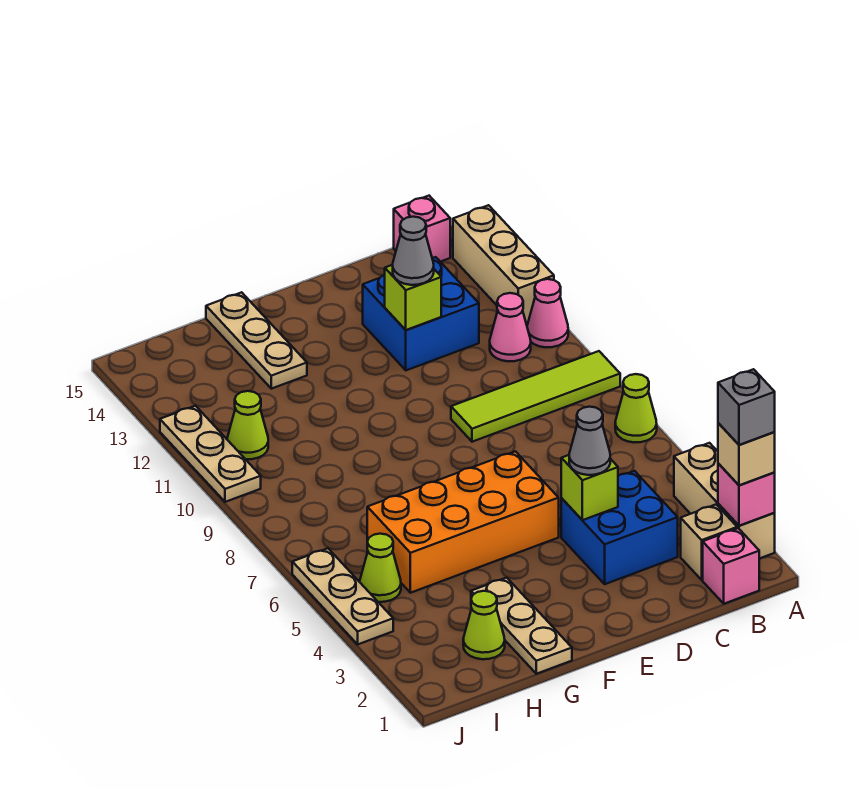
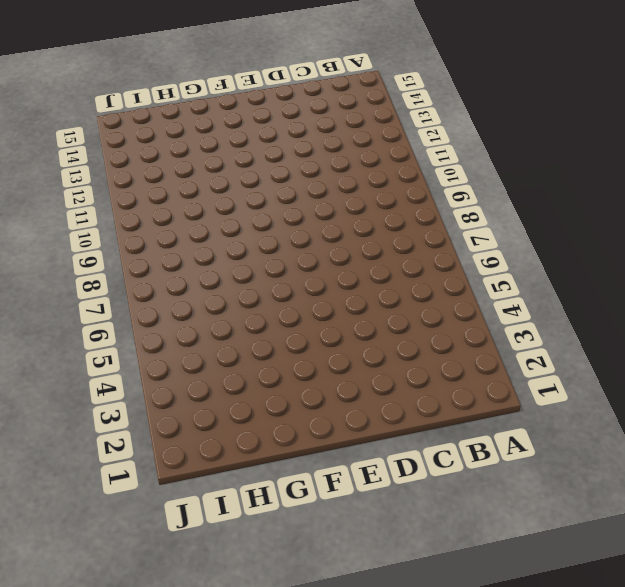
none -> tan brick A2:A4 level 1
none -> lime cone A7 level 1
none -> lime tile A9:D9 level 1

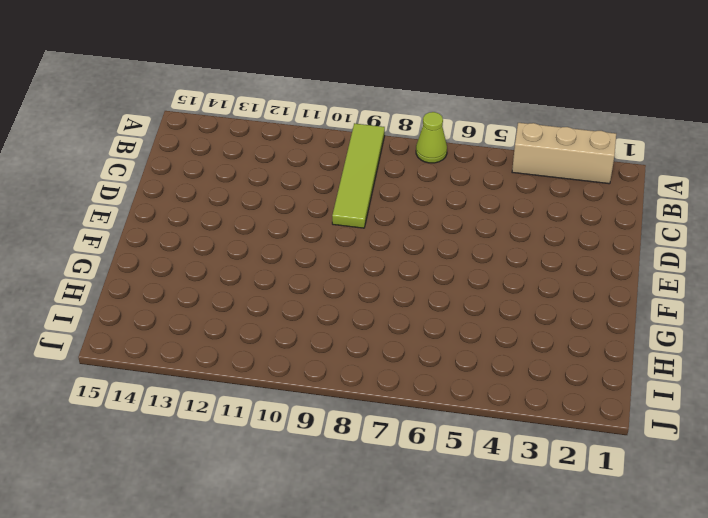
none -> pink cone A11 level 1
none -> tan brick A12:A14 level 1
none -> pink brick B1 level 1

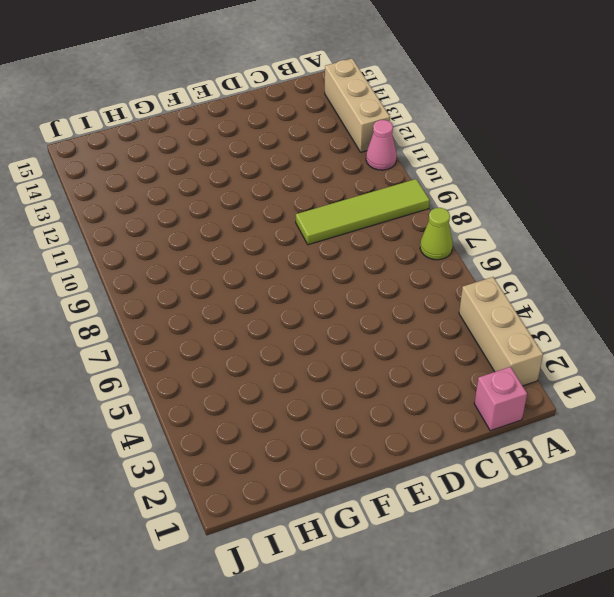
none -> tan brick B2 level 1
none -> pink cone B11 level 1
none -> pink brick B15 level 1

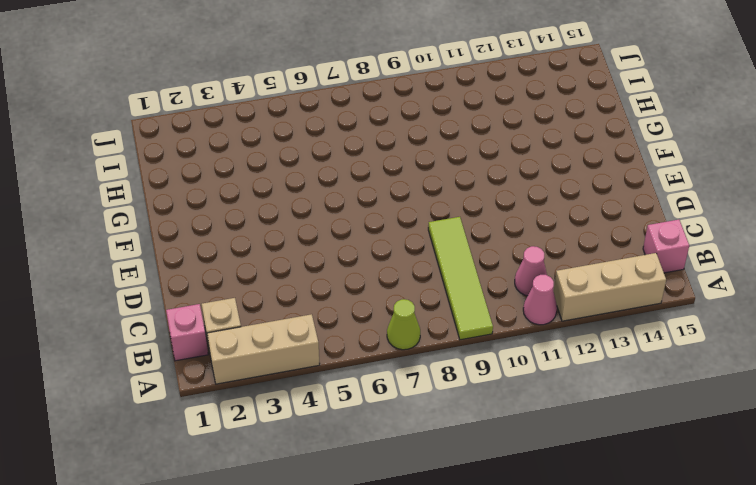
none -> blue brick C3:D4 level 1
none -> blue brick C12:D13 level 1
none -> orange brick E5:H6 level 1

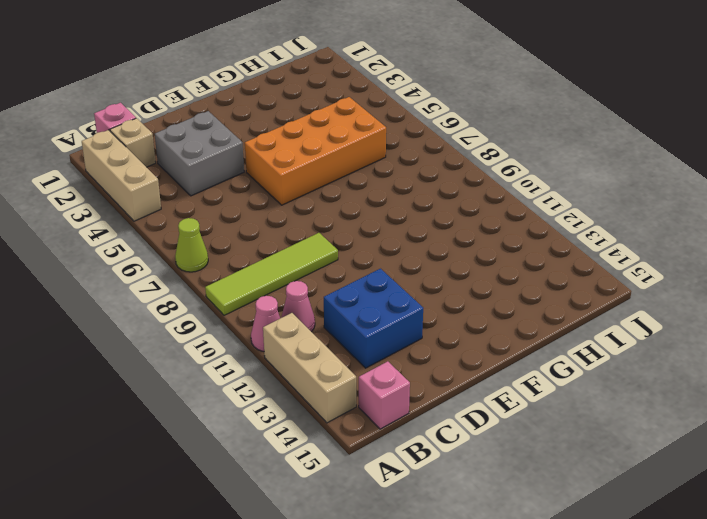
grey brick C3:D4 level 1 -> blue brick C3:D4 level 1
none -> tan plate G1:G3 level 1
none -> tan plate G13:G15 level 1
none -> lime cone H2 level 1

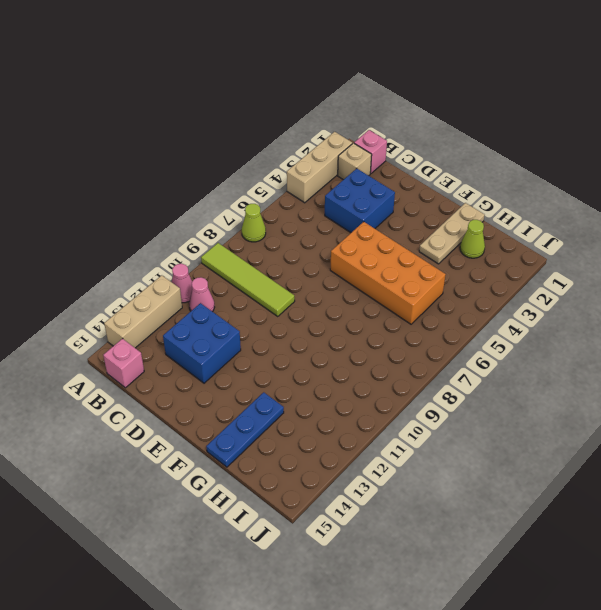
blue plate G13:G15 level 1 -> tan plate G13:G15 level 1
none -> lime cone I5 level 1
none -> lime cone I11 level 1
none -> tan plate J4:J6 level 1

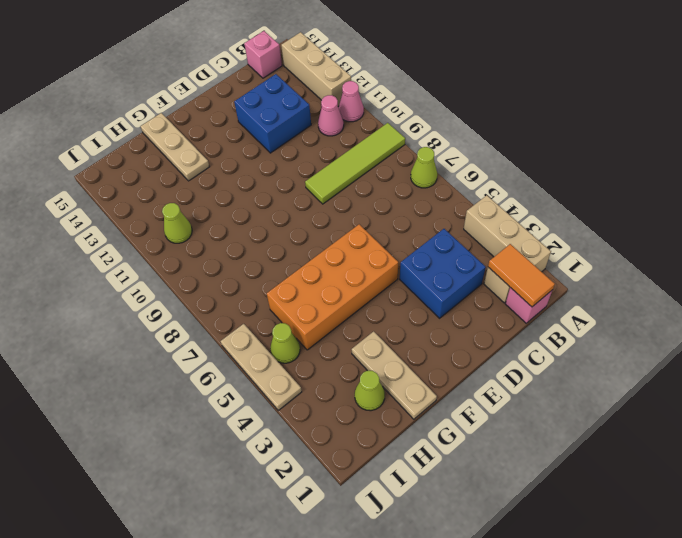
orange tile B1:B2 level 2 -> none
none -> tan plate J10:J12 level 1
none -> pink brick A2 level 2
none -> lime brick D4 level 2

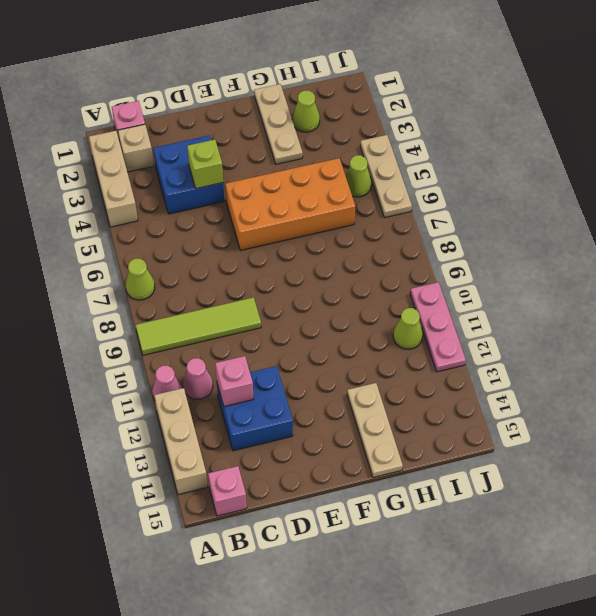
pink brick C12 level 2 -> pink brick A2 level 2
pink plate J10:J12 level 1 -> tan plate J10:J12 level 1
none -> lime brick D12 level 2
none -> tan brick A2 level 3
none -> grey cone D4 level 3

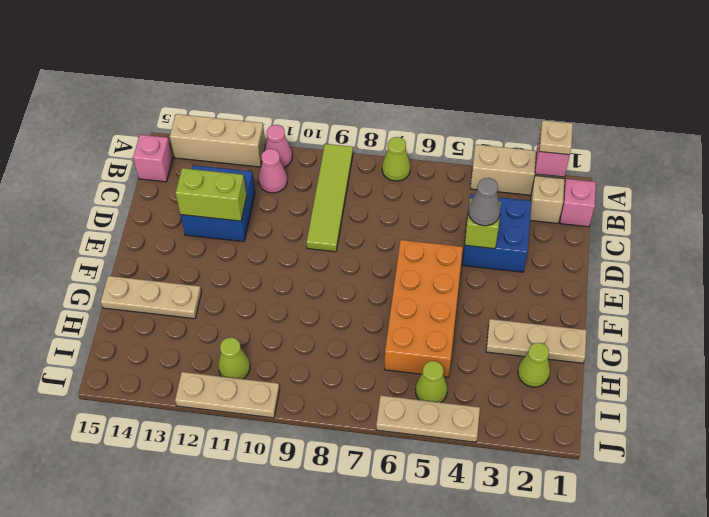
tan plate A2 level 3 -> tan brick A2 level 3
lime brick D12:D13 level 2 -> lime brick D12 level 2
none -> grey cone D12 level 3
none -> grey brick A2 level 4

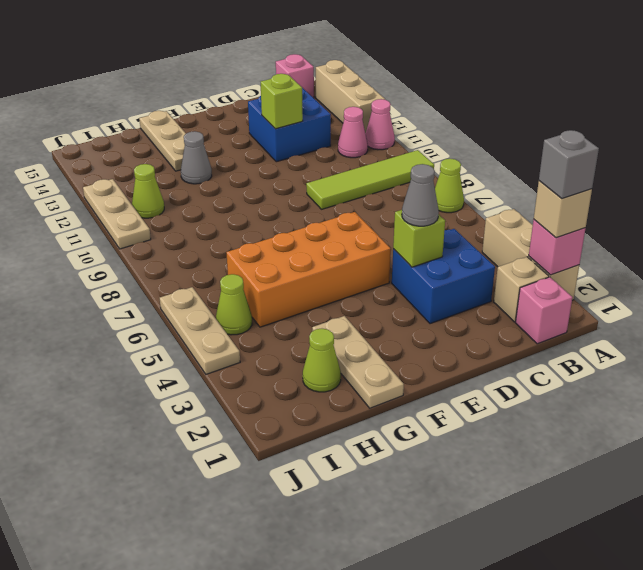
grey cone G12 level 1 -> grey cone D12 level 3

